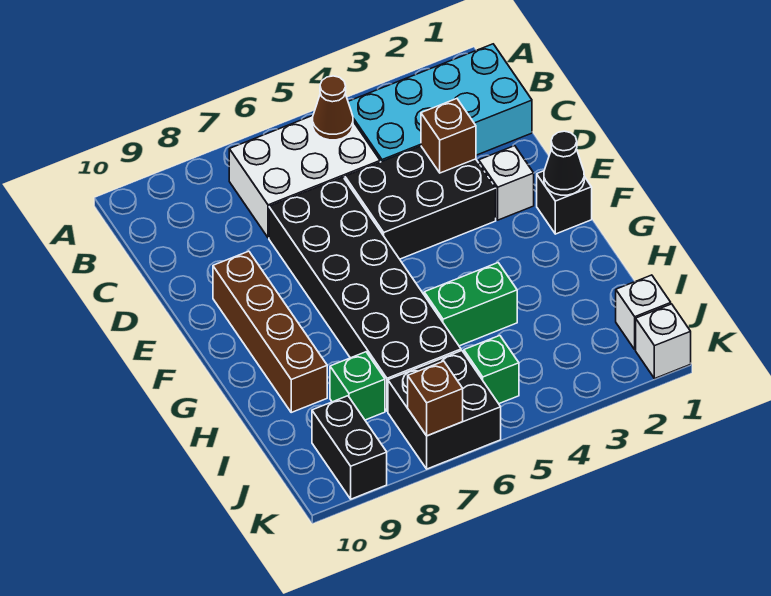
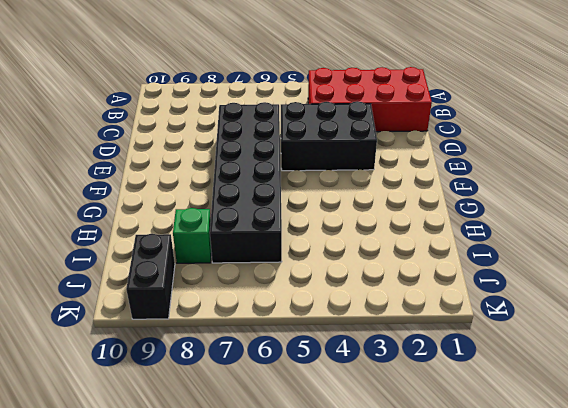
red brick B1:C4 level 1 -> cyan brick B1:C4 level 1
none -> white brick B5:C7 level 1
none -> white brick E2 level 1
none -> brown brick E9:H9 level 1

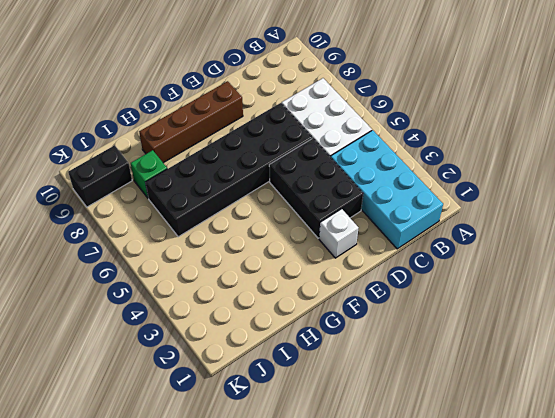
none -> black brick F1 level 1
none -> green brick H4:H5 level 1
none -> white brick J1 level 1

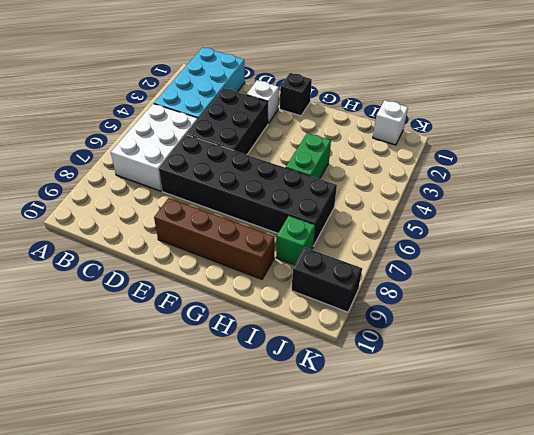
none -> green brick J5 level 1
none -> black brick J6:K7 level 1
none -> white brick K1 level 1

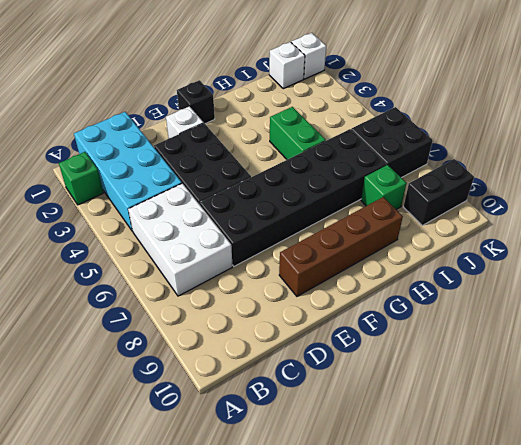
green brick A2 level 1 -> green brick J5 level 1
none -> brown cone B5 level 2
none -> brown brick D3 level 2
none -> black cone F1 level 2

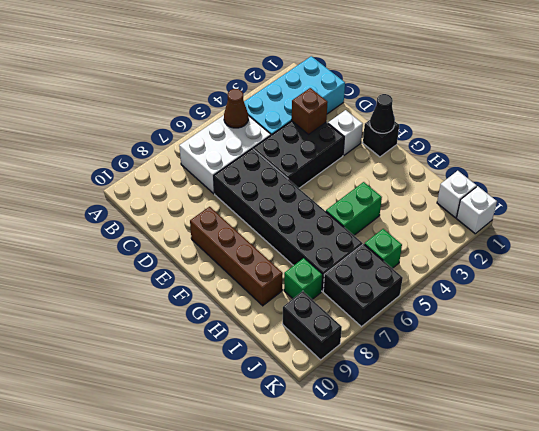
none -> brown brick K7 level 2

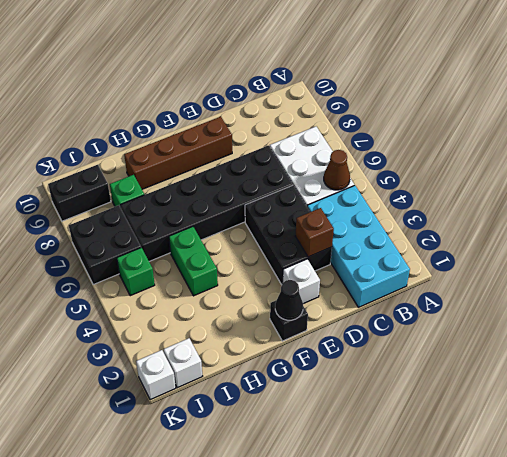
none -> brown brick K7 level 2

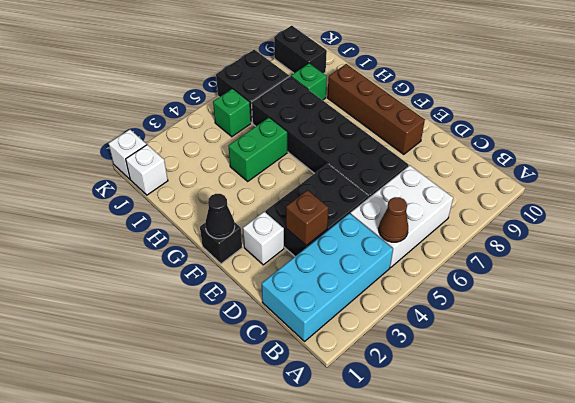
none -> brown brick K7 level 2

